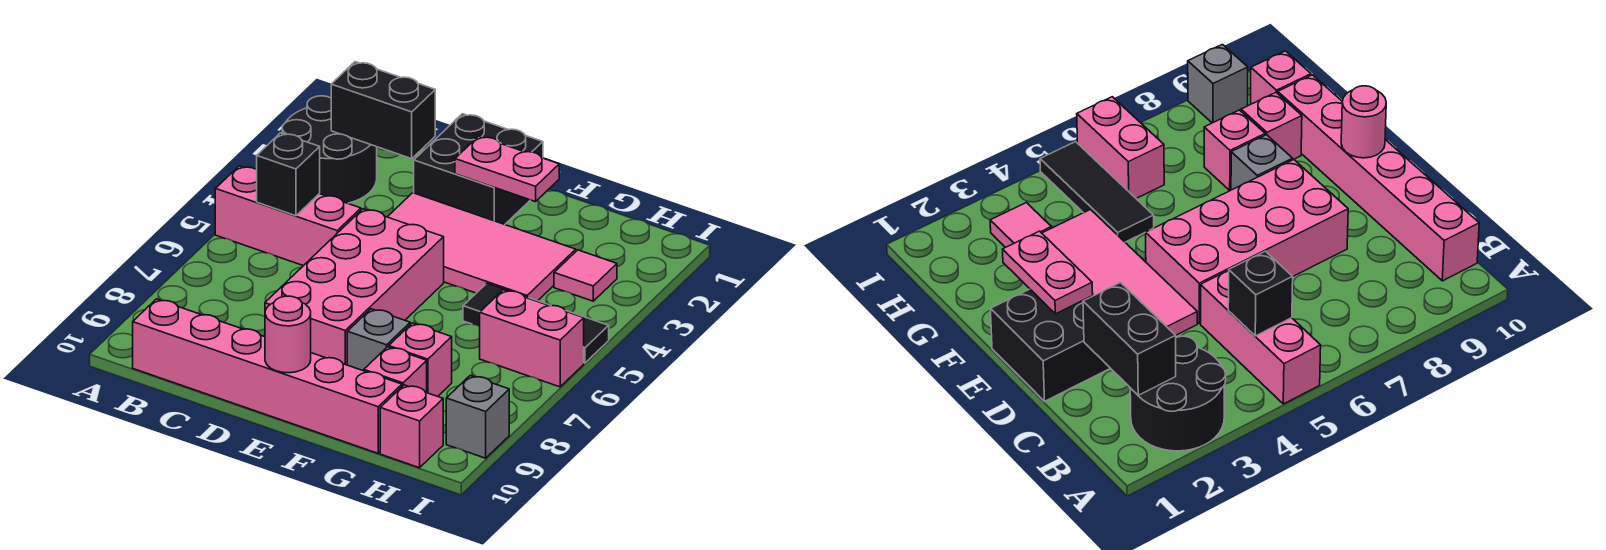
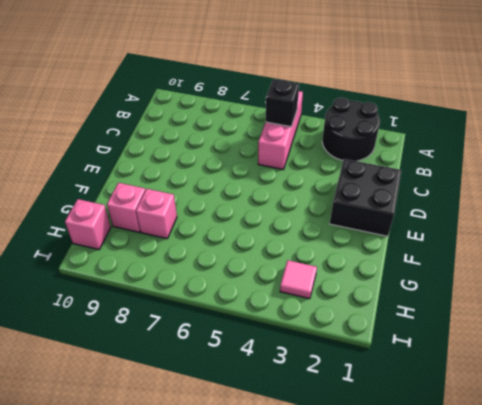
none -> pink brick B10:G10 level 1
none -> pink tile D3:G4 level 1
none -> pink brick D5:E8 level 1

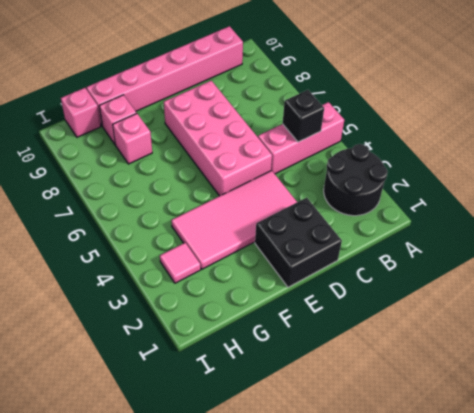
none -> grey brick F8 level 1
none -> black tile G5:I5 level 1
none -> pink brick H6:I6 level 1

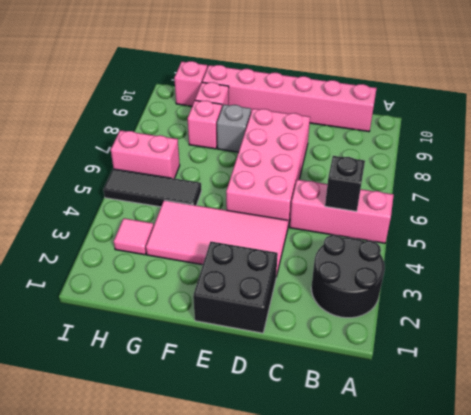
none -> grey brick I9 level 1
none -> black brick B2:C2 level 2
none -> pink plate E2:F2 level 2

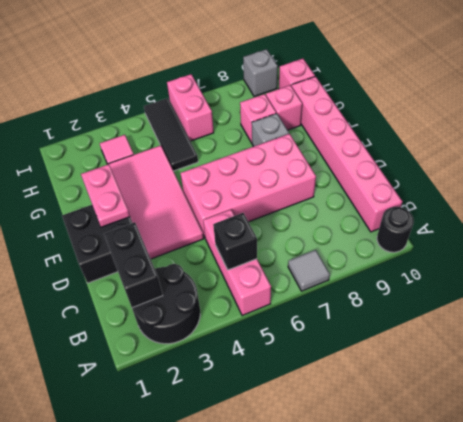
grey tile A7 level 1 -> none
black round brick A10 level 1 -> none
none -> pink round brick E10 level 2

